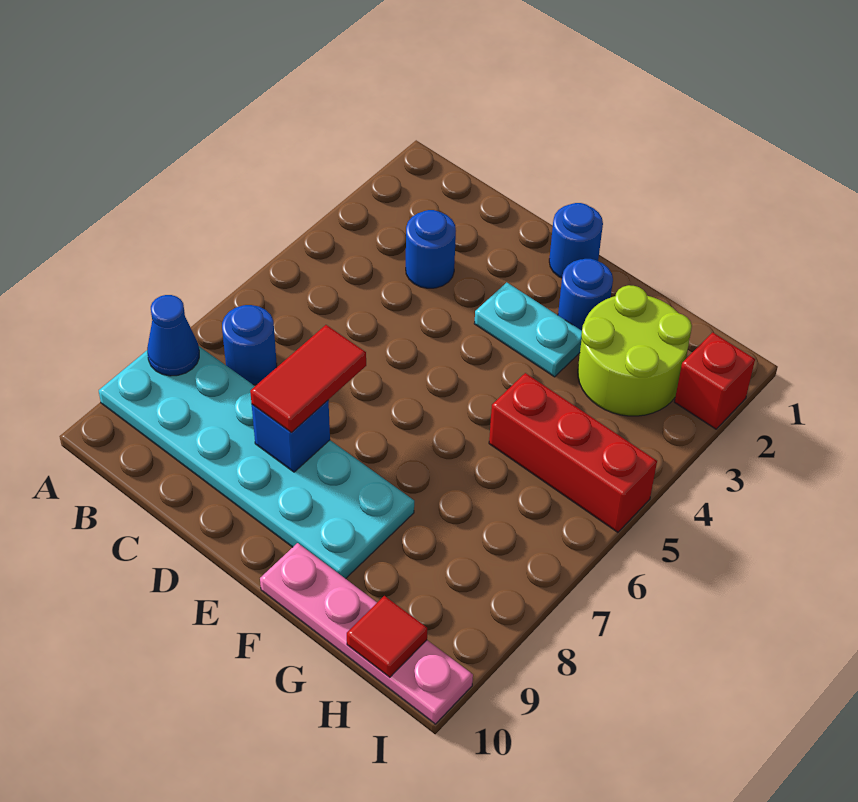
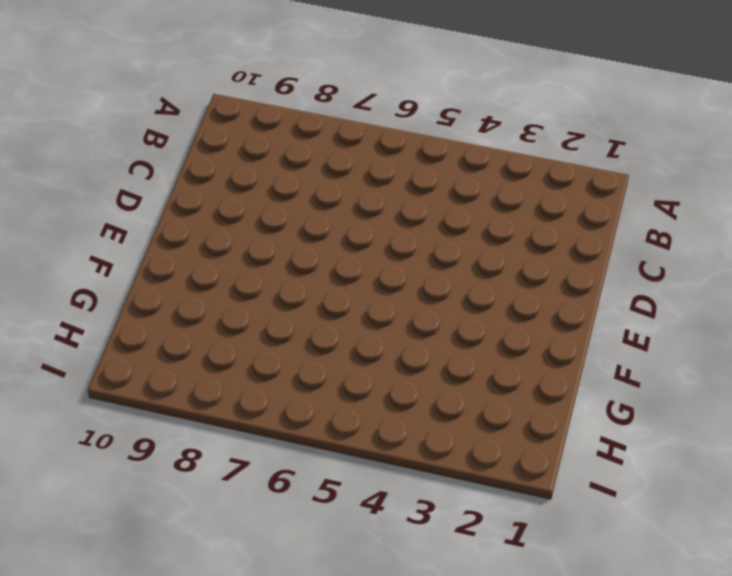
none -> cyan plate A8:F9 level 1
none -> blue round brick B7 level 1
none -> blue round brick C3 level 1

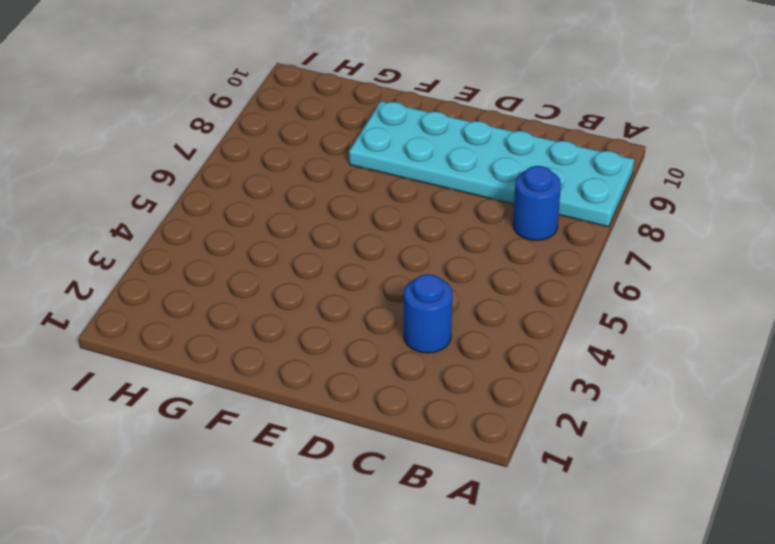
none -> blue round brick E1 level 1
none -> cyan plate E3:F3 level 1
none -> blue round brick F2 level 1

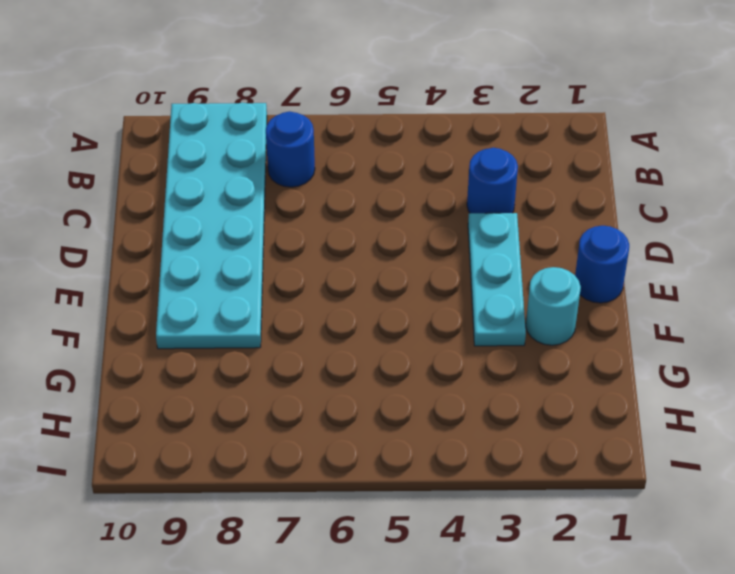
cyan plate D3:F3 level 1 -> cyan plate E3:F3 level 1
cyan round brick F2 level 1 -> blue round brick F2 level 1
none -> pink plate F10:I10 level 1
none -> lime round brick G2:H3 level 1
none -> red brick G5:I5 level 1

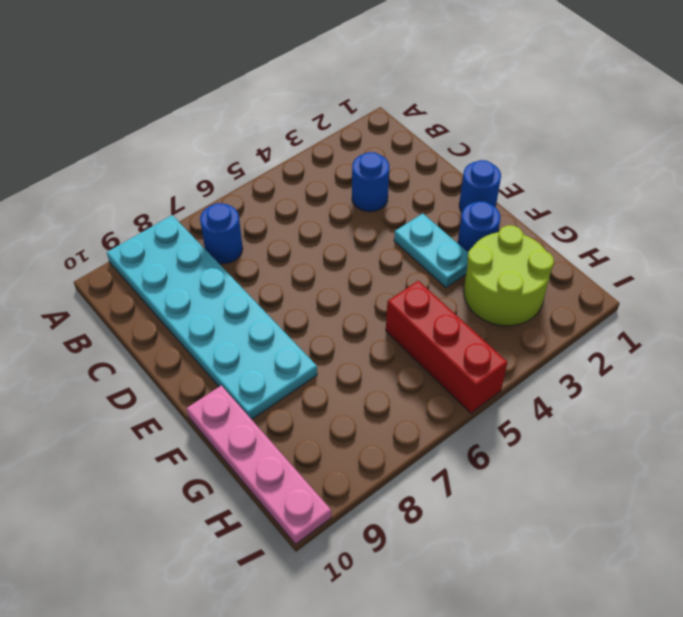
none -> red brick I2 level 1
none -> blue cone A8 level 2
none -> blue brick D8 level 2

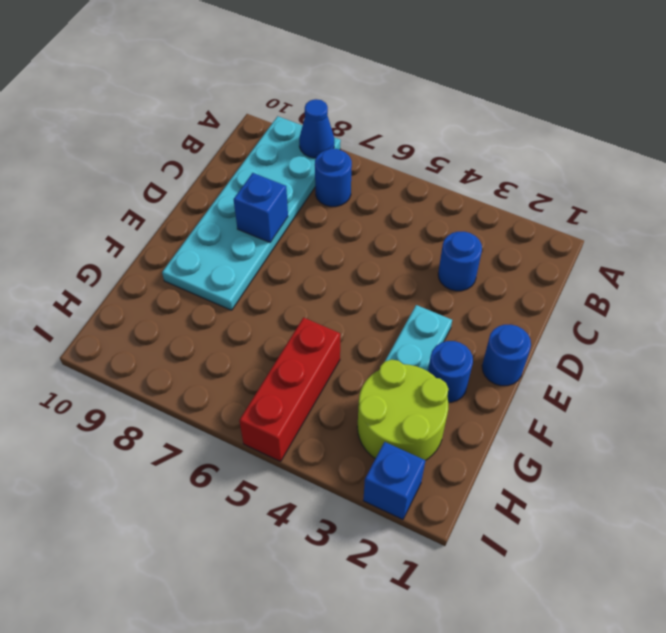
blue brick I2 level 1 -> red brick I2 level 1
none -> pink plate F10:I10 level 1
none -> red tile H10 level 2
none -> red tile D7:D8 level 3

